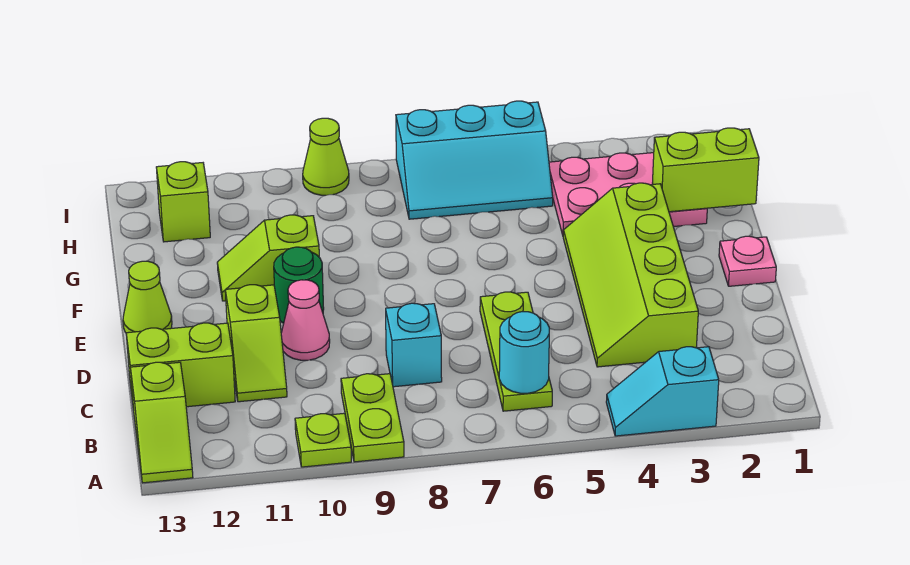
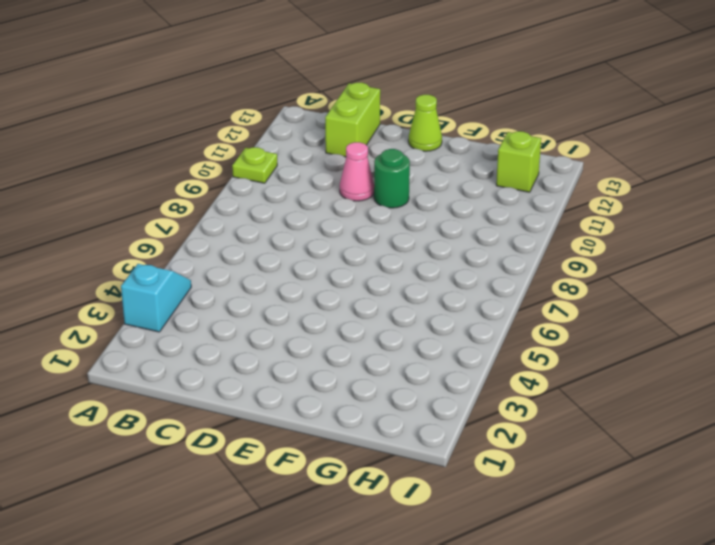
none -> lime plate A9:B9 level 1
none -> lime slope A13:B13 level 1 top B
none -> lime plate B6:D6 level 1

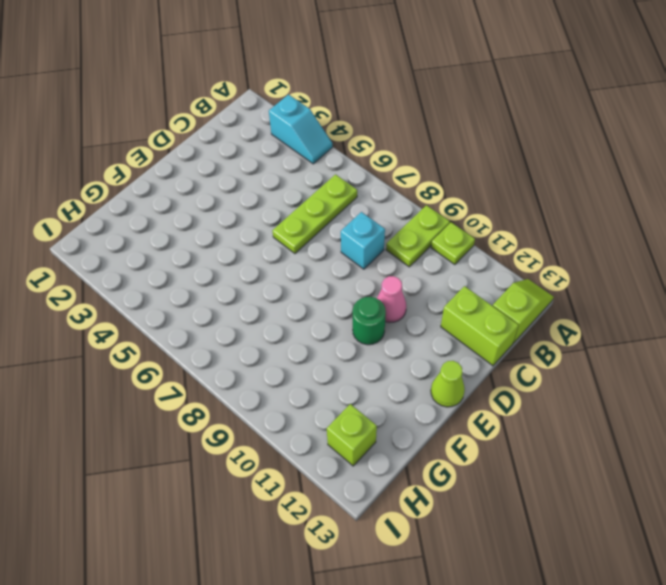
none -> lime slope C3:F4 level 1 top 3
none -> lime slope C11:D11 level 1 top D
none -> pink plate E1 level 1

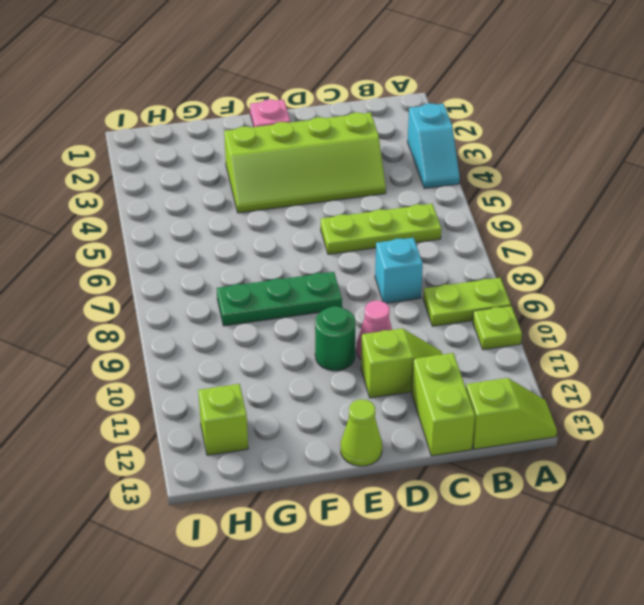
green plate E8:G8 level 1 -> none
none -> lime slope F10:F11 level 1 top 10
none -> pink plate G2:H4 level 1
none -> cyan slope H5:I7 level 1 top I

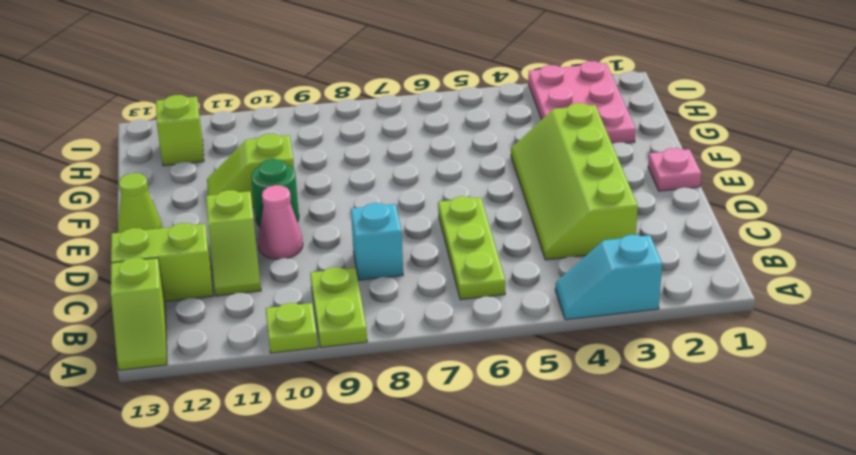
pink plate G2:I3 level 1 -> pink plate G2:H4 level 1
none -> cyan slope H5:I7 level 1 top I
none -> lime cone I9 level 1
none -> cyan round brick B6 level 2

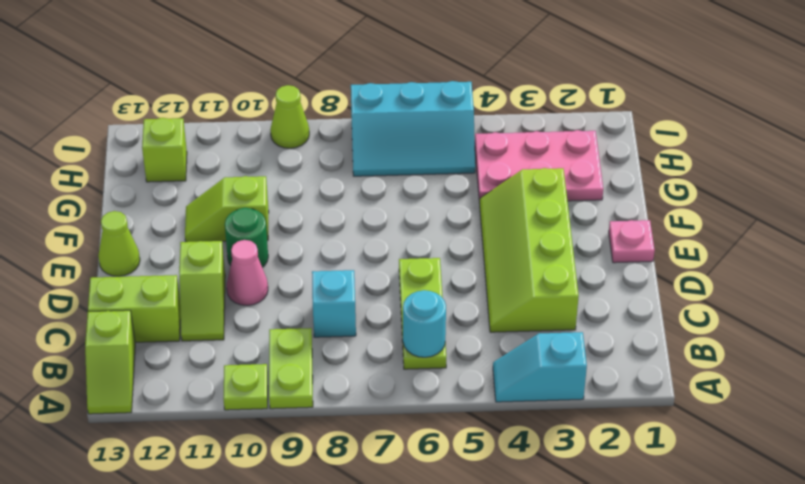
none -> lime brick G1:G2 level 2

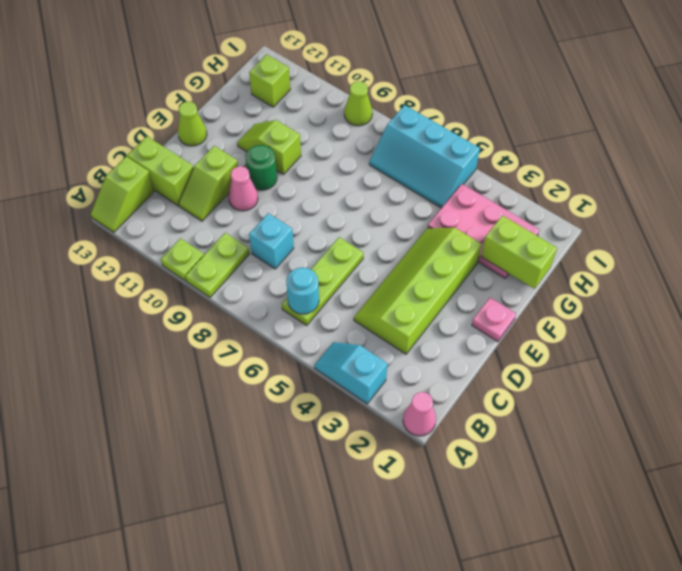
pink cone A1 level 1 -> none

